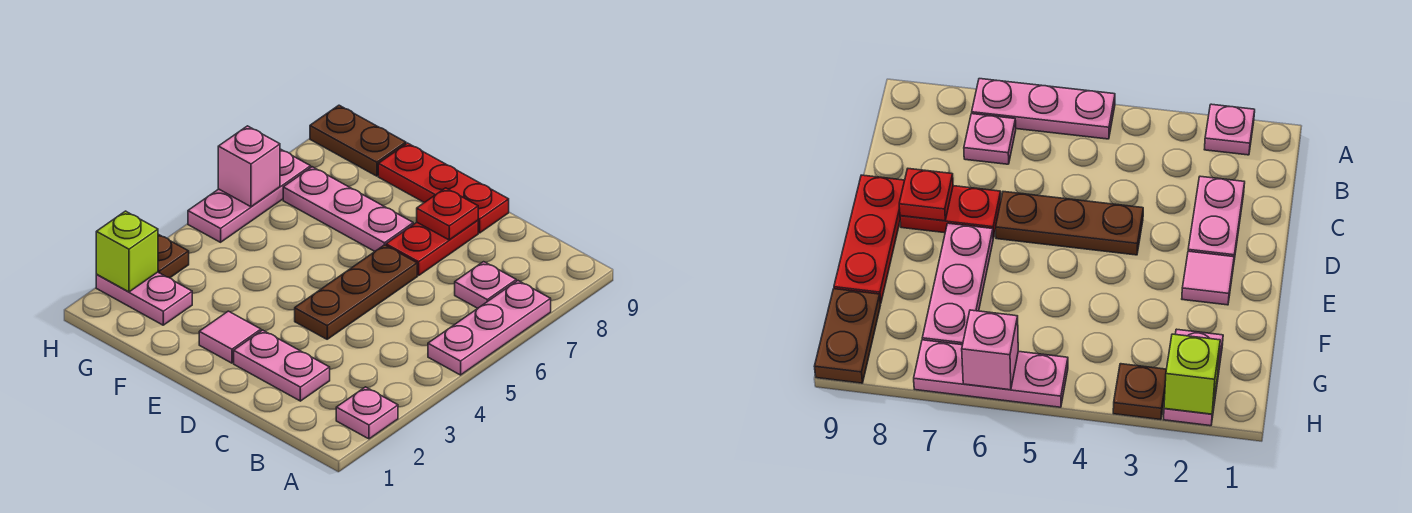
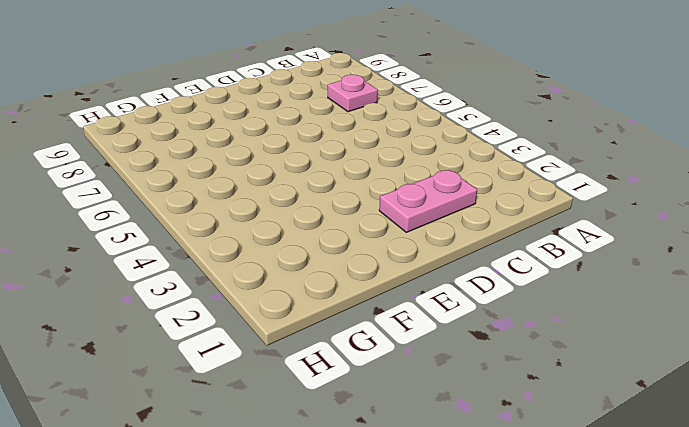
none -> pink plate A2 level 1
none -> pink plate A5:A7 level 1
none -> brown plate D4:D6 level 1

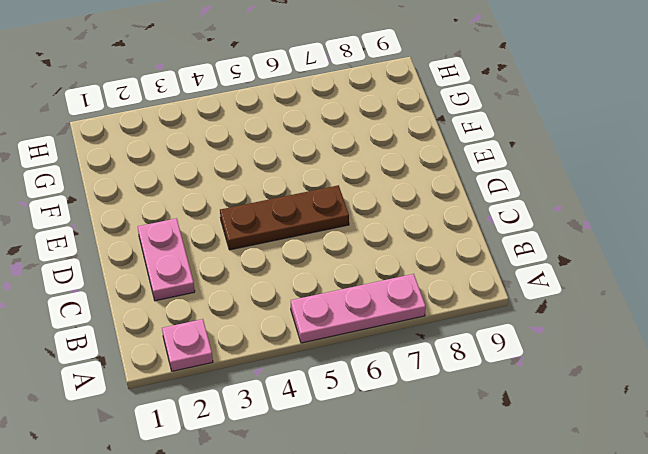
none -> pink plate B7 level 1
none -> red plate D7:D8 level 1
none -> red plate D9:F9 level 1

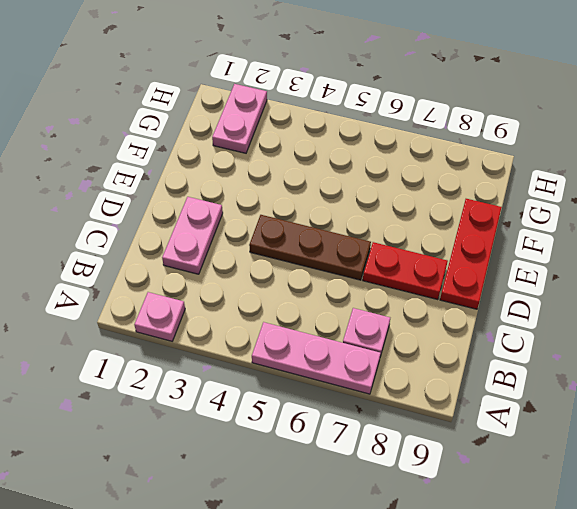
none -> pink tile E2 level 1
none -> pink plate E7:G7 level 1
none -> brown plate G9:H9 level 1

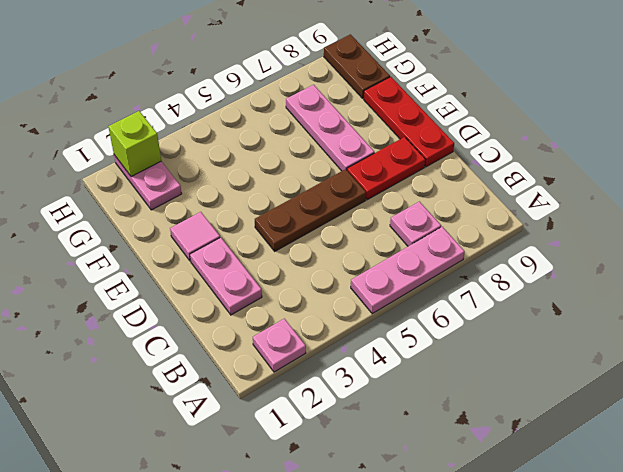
none -> brown plate H3 level 1
none -> pink plate H5:H7 level 1
none -> red plate D8 level 2

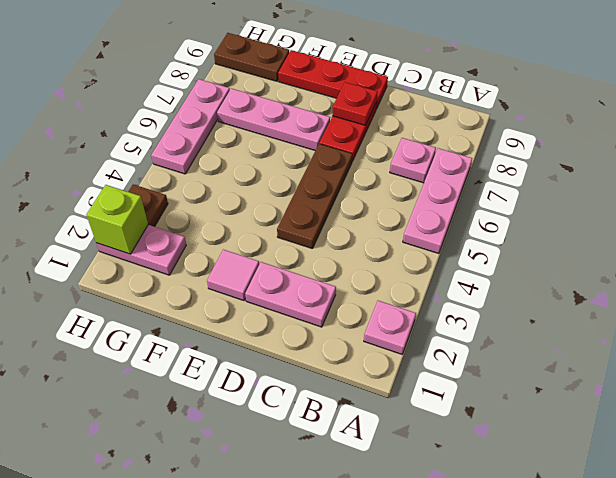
none -> pink brick H6 level 2

